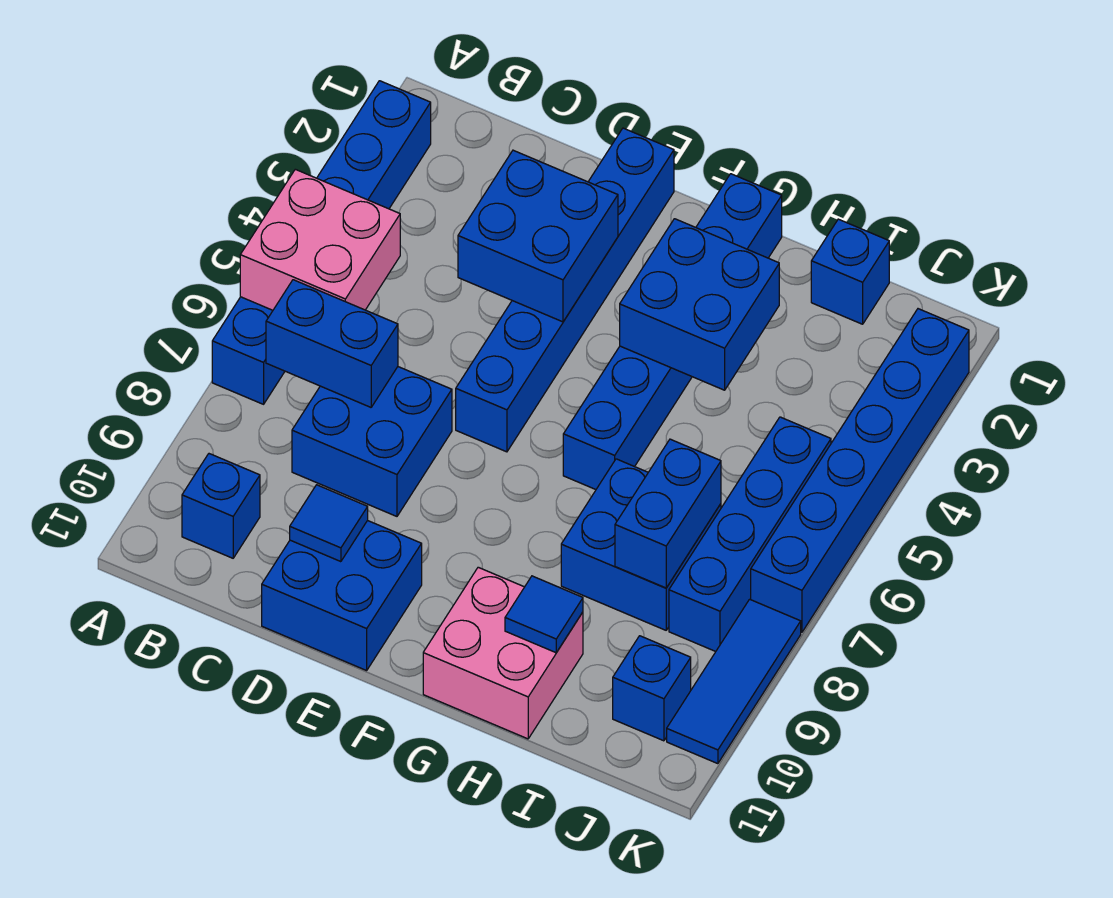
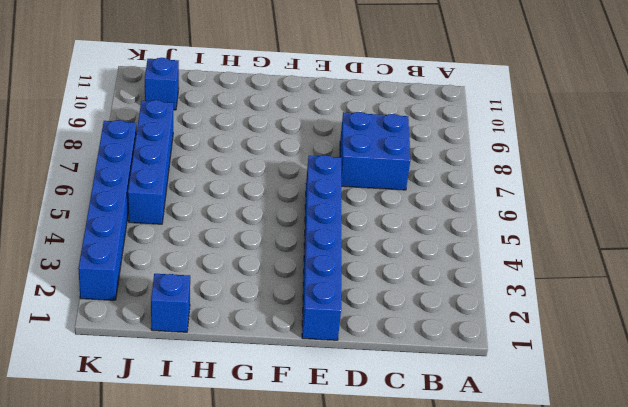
none -> blue brick A2:A7 level 1
none -> blue brick B10 level 1
none -> blue brick D10:E11 level 1

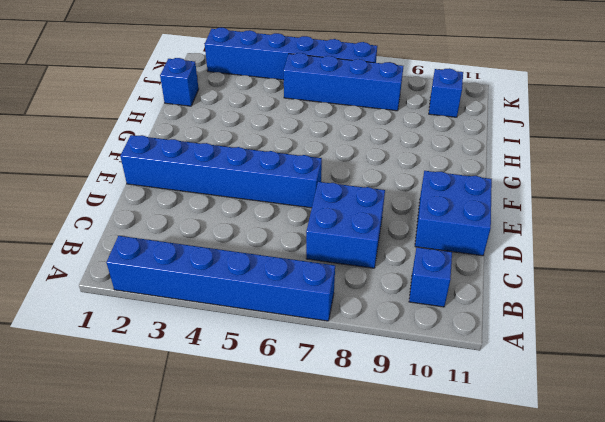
none -> blue brick G1:G6 level 1
none -> pink brick G10:H11 level 1
none -> blue brick H7:I8 level 1

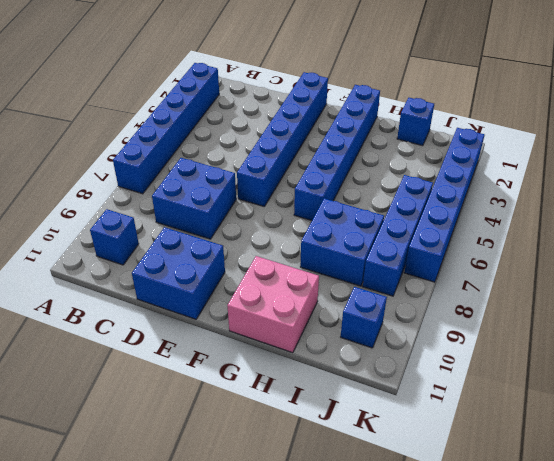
none -> blue tile K8:K10 level 1
none -> pink brick A5:B6 level 2
none -> blue brick B7:C7 level 2

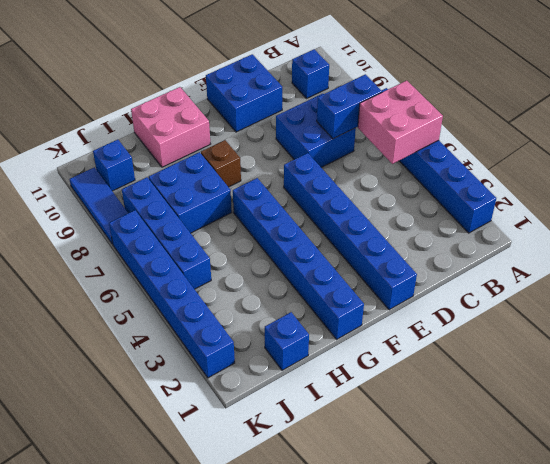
brown brick G8 level 1 -> none
none -> blue brick D3:E4 level 2
none -> blue tile D10 level 2
none -> blue brick G3:H4 level 2

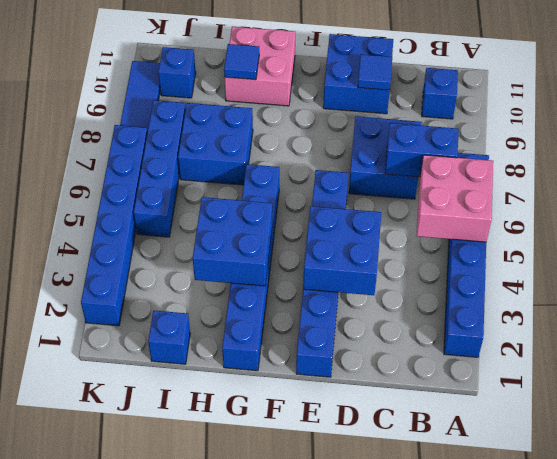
none -> blue brick I7:I8 level 2

